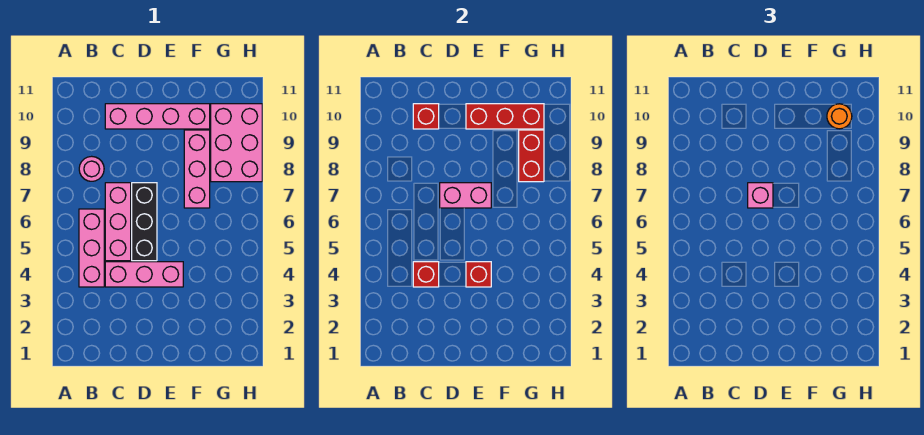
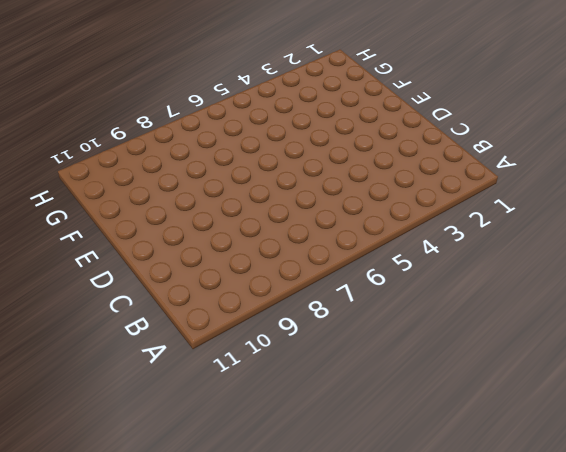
none -> pink brick B4:B6 level 1
none -> pink round brick B8 level 1
none -> pink brick C4:E4 level 1

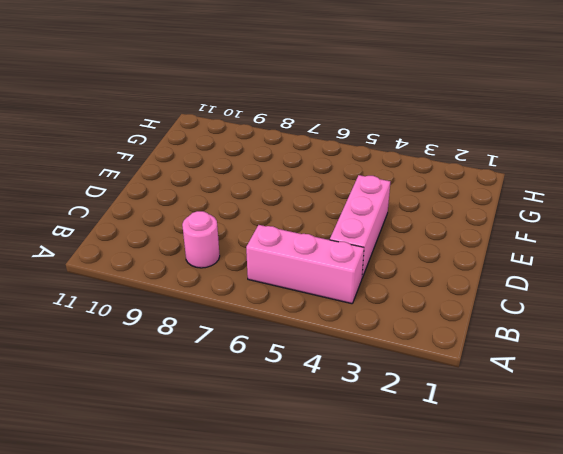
none -> pink brick C5:C7 level 1
none -> pink brick C10:F10 level 1
none -> black brick D5:D7 level 1

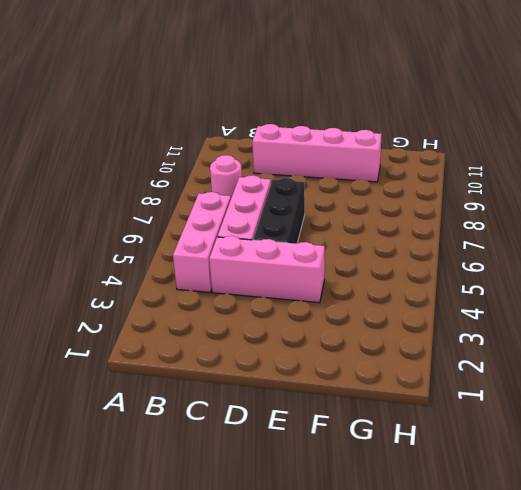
none -> pink brick F7:F9 level 1
none -> pink brick G8:H10 level 1
none -> red brick C4 level 2

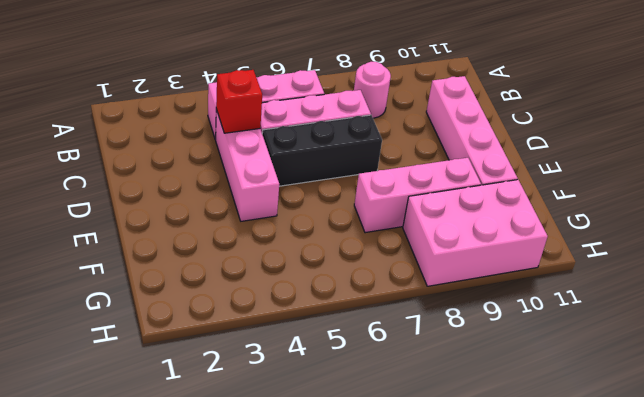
none -> red brick C10 level 2
none -> pink brick D7:E7 level 2
none -> red brick E4 level 2

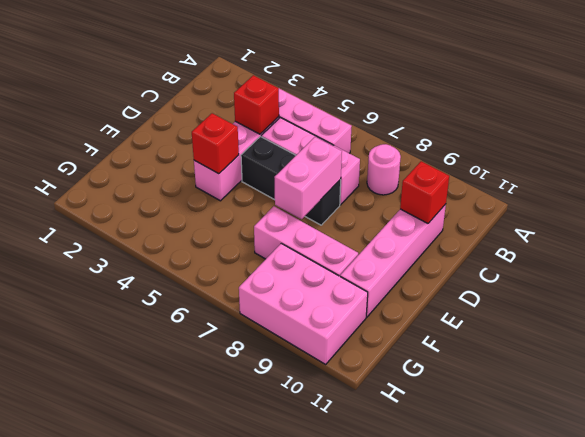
none -> red brick E10:G10 level 2
none -> red brick G8:G9 level 2
none -> pink brick D7 level 3

